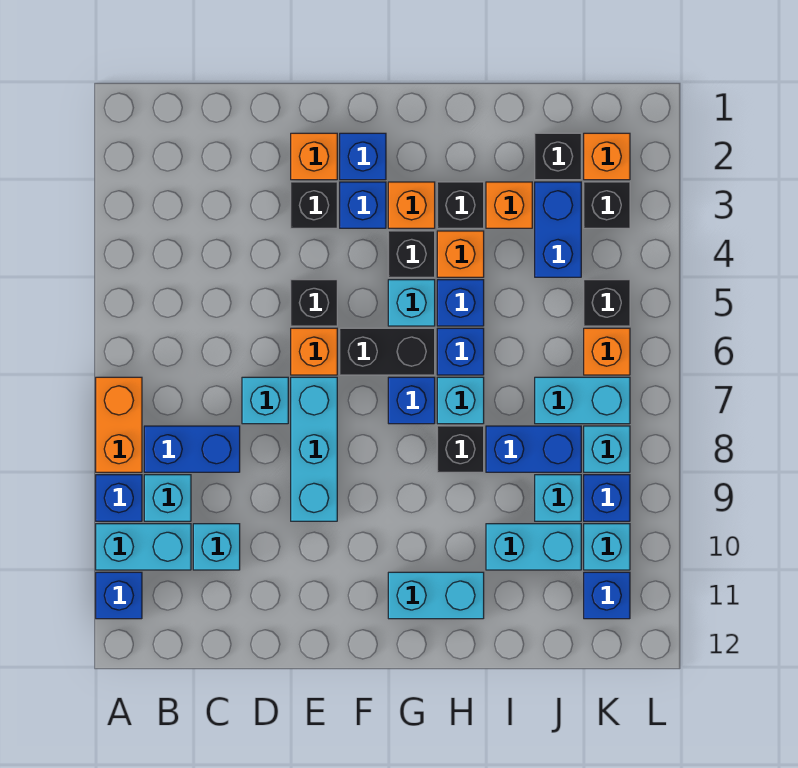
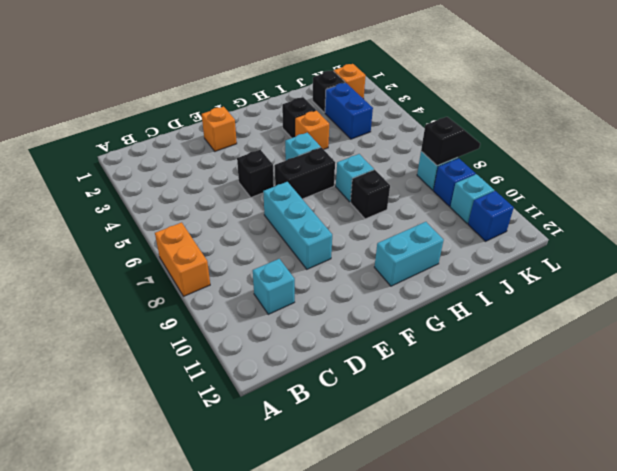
black slope K8:L8 level 2 top K -> none
none -> blue brick A9 level 1
none -> cyan brick A10:B10 level 1
none -> blue brick A11 level 1
none -> blue brick B8:C8 level 1

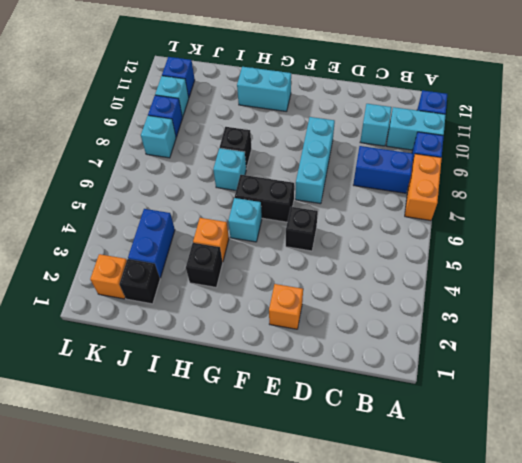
none -> cyan brick B9 level 1
none -> cyan brick D7 level 1
none -> black brick E3 level 1
none -> orange brick E6 level 1

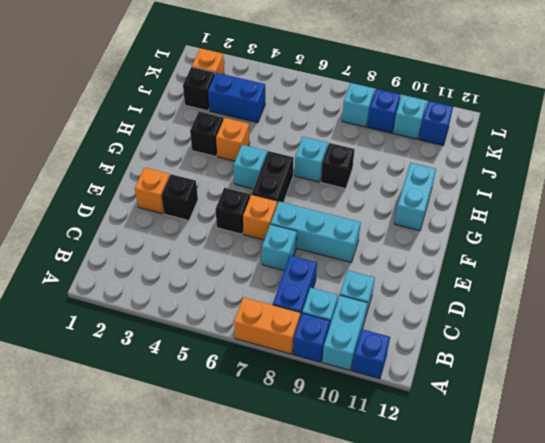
none -> blue brick F2 level 1
none -> blue brick F3 level 1
none -> orange brick G3 level 1
none -> black brick G4 level 1

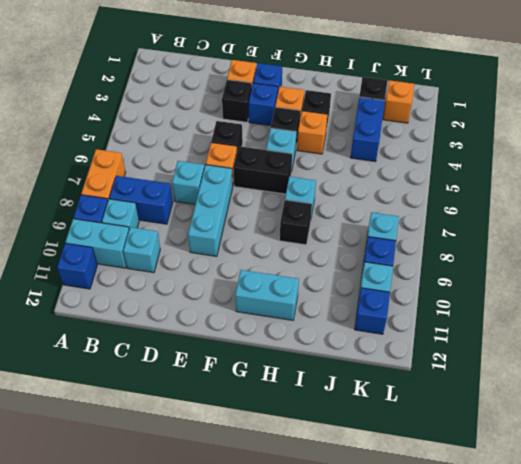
none -> blue brick G7 level 1
none -> blue brick H5 level 1
none -> blue brick H6 level 1
none -> orange brick I3 level 1

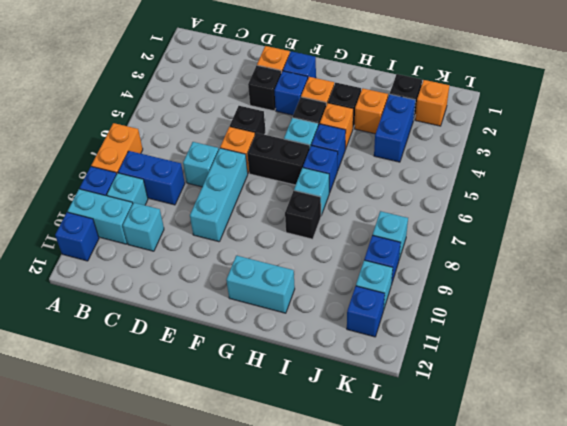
none -> blue brick G7 level 1
none -> blue brick I8:J8 level 1
none -> cyan brick I10:J10 level 1
none -> cyan brick J7:K7 level 1

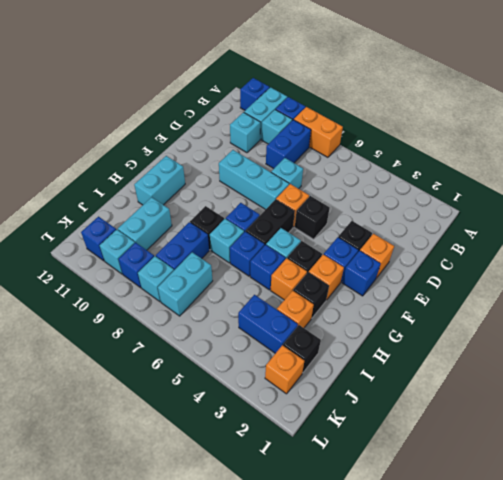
none -> cyan brick J9 level 1
none -> black brick K3 level 1
none -> black brick K5 level 1
none -> orange brick K6 level 1

